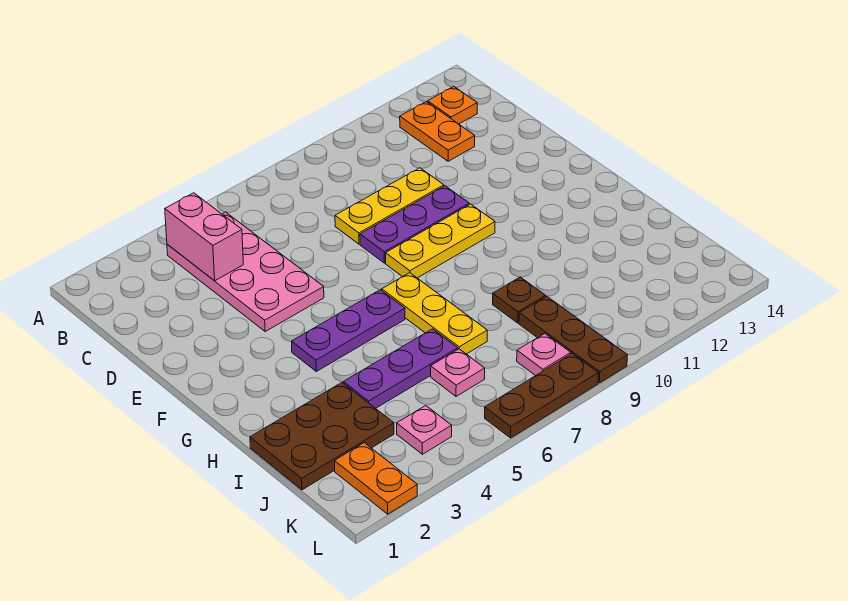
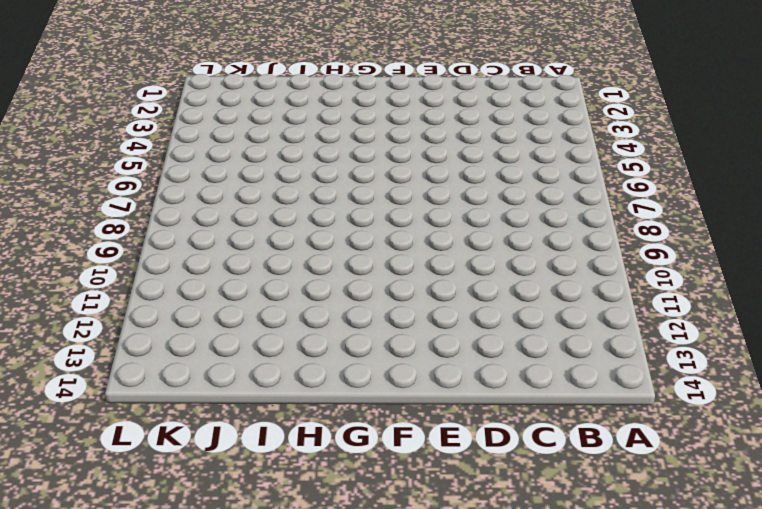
none -> pink plate B4:E5 level 1
none -> orange plate B12:C12 level 1
none -> orange plate B13 level 1

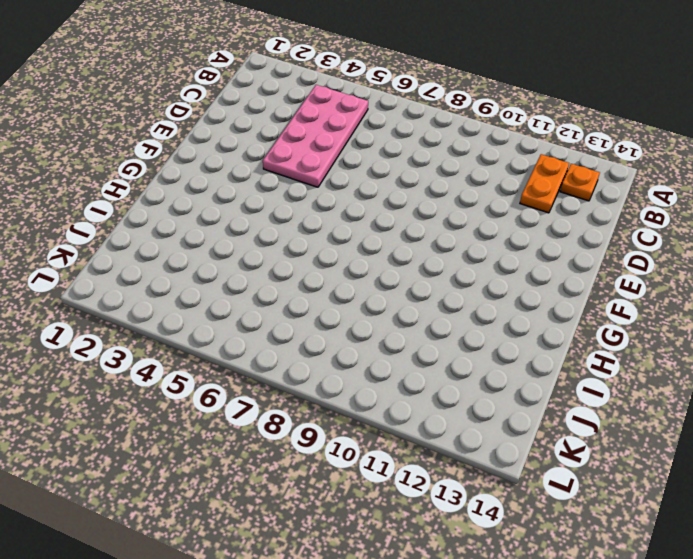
none -> yellow plate D8:D10 level 1
none -> purple plate E8:E10 level 1
none -> yellow plate F8:F10 level 1

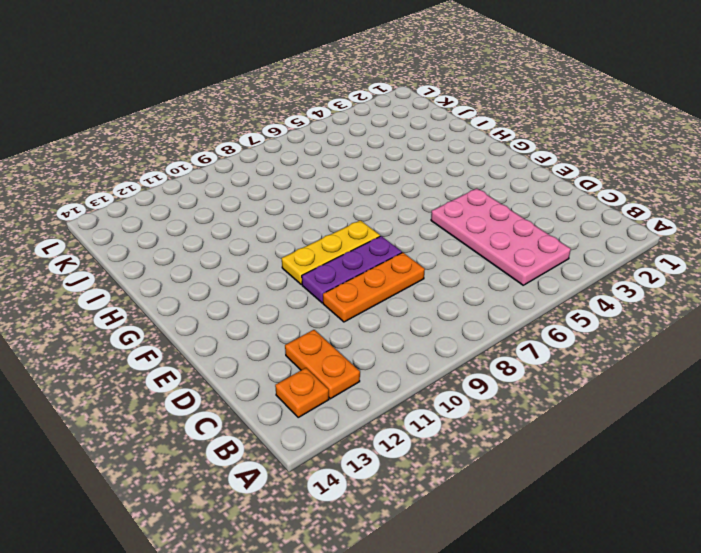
orange plate D8:D10 level 1 -> yellow plate D8:D10 level 1
none -> purple plate G4:G6 level 1
none -> yellow plate G7:I7 level 1
none -> brown plate I1:J3 level 1

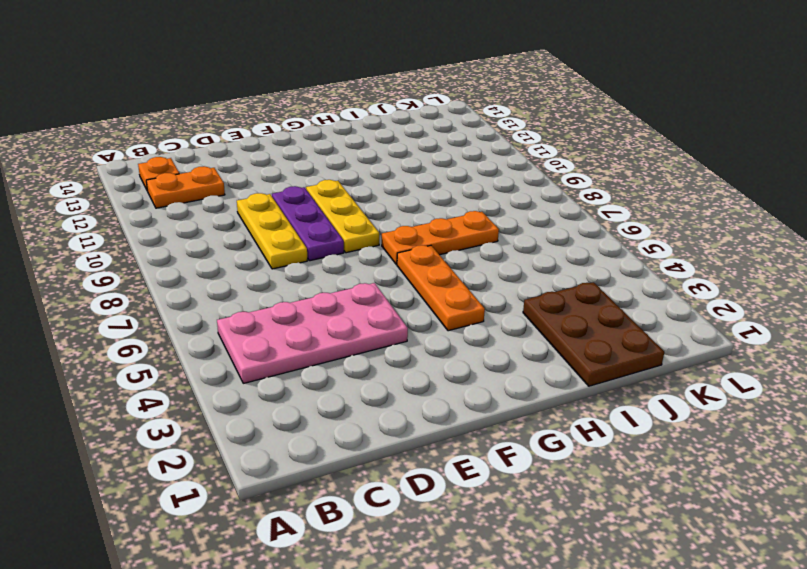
orange plate G4:G6 level 1 -> purple plate G4:G6 level 1
orange plate G7:I7 level 1 -> yellow plate G7:I7 level 1
none -> purple plate I4:I6 level 1
none -> brown plate I9 level 1
none -> pink plate J6 level 1

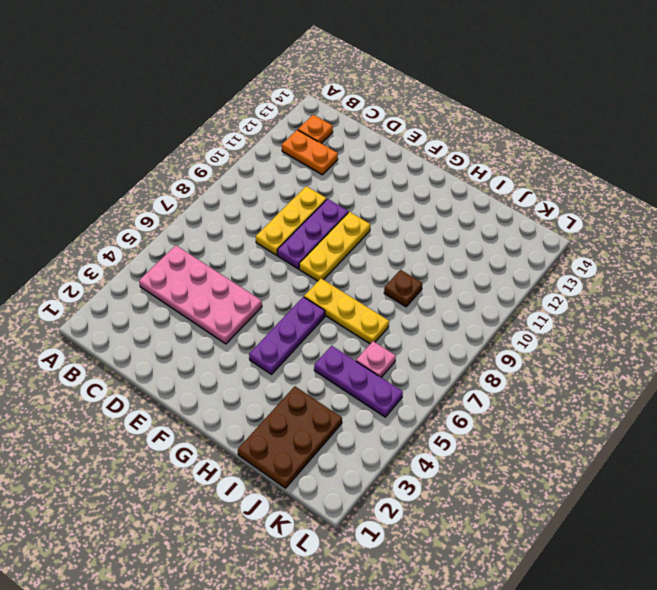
purple plate I5:K5 level 1 -> purple plate I4:I6 level 1
none -> brown plate J9:L9 level 1
none -> orange plate K2:L2 level 1
none -> pink plate K4 level 1

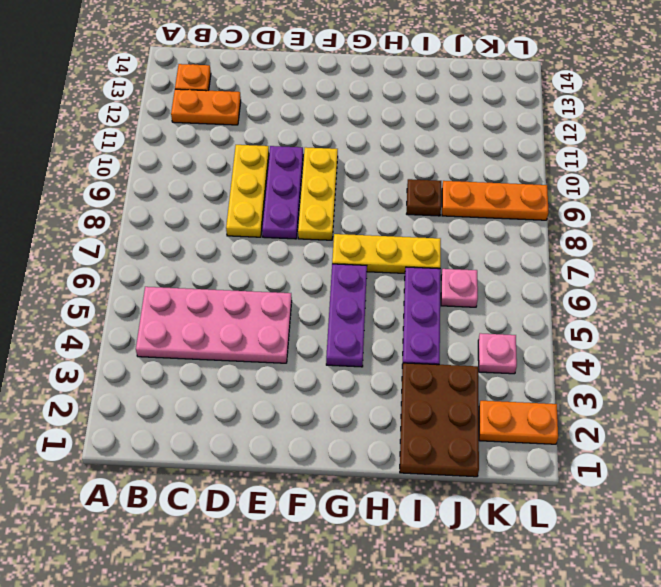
orange plate J9:L9 level 1 -> brown plate J9:L9 level 1
none -> pink plate K8 level 1
none -> brown plate L6:L8 level 1
none -> pink brick B4:C4 level 2

